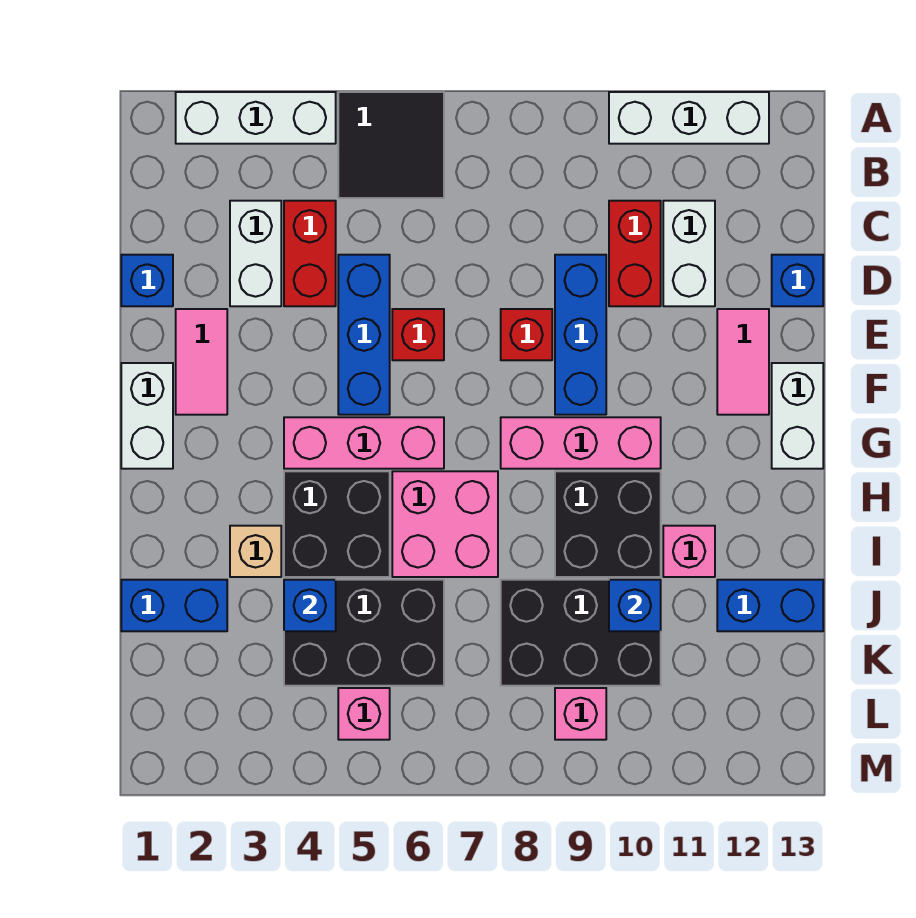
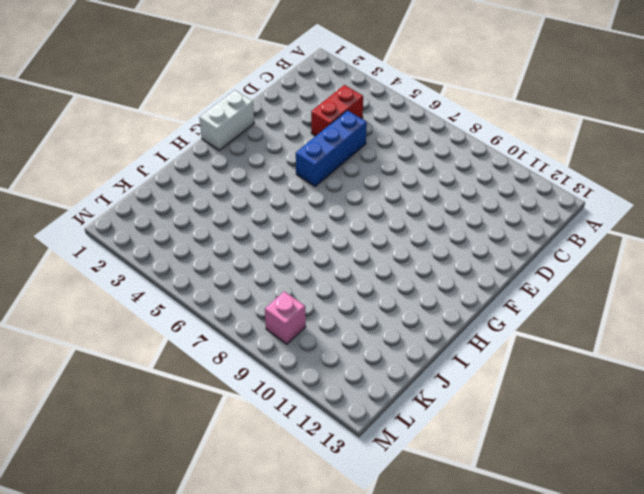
none -> white brick A2:A4 level 1
none -> black tile A5:B6 level 1
none -> white brick A10:A12 level 1
none -> white brick C3:D3 level 1

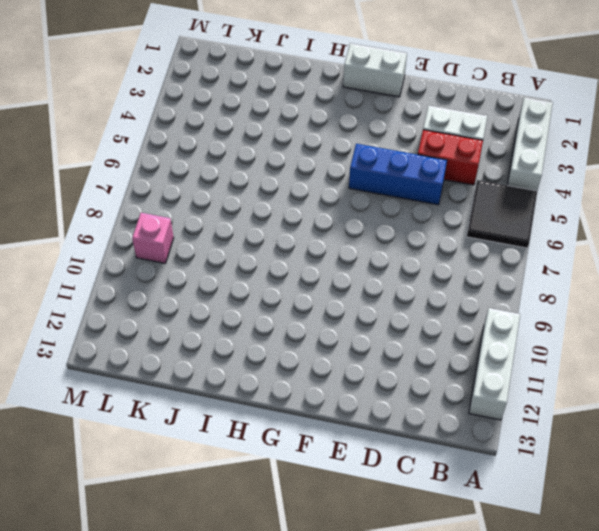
none -> red brick C10:D10 level 1
none -> white brick C11:D11 level 1
none -> blue brick D1 level 1
none -> blue brick D9:F9 level 1

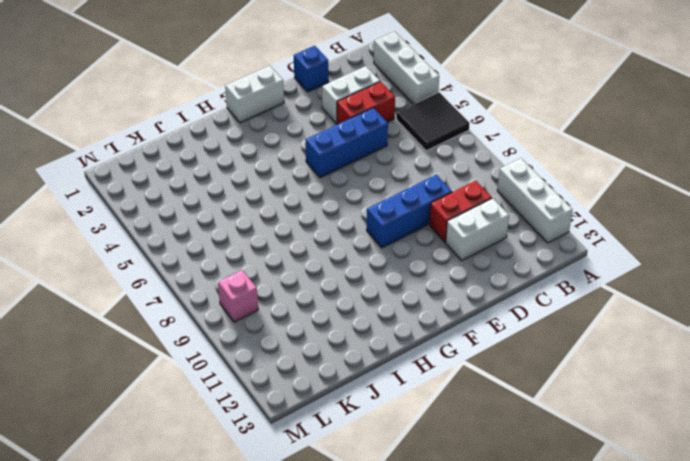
none -> blue brick D13 level 1
none -> pink tile E2:F2 level 1
none -> red brick E6 level 1
none -> red brick E8 level 1

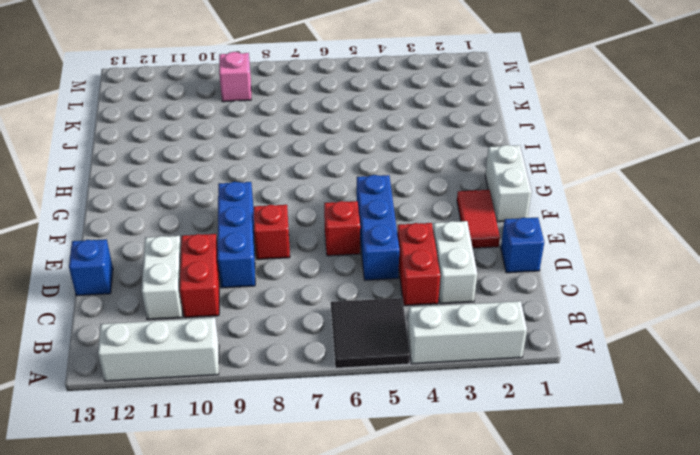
red tile E2:F2 level 1 -> pink tile E2:F2 level 1
none -> pink tile E12:F12 level 1
none -> white brick F13:G13 level 1
none -> pink brick G4:G6 level 1
none -> pink brick G8:G10 level 1

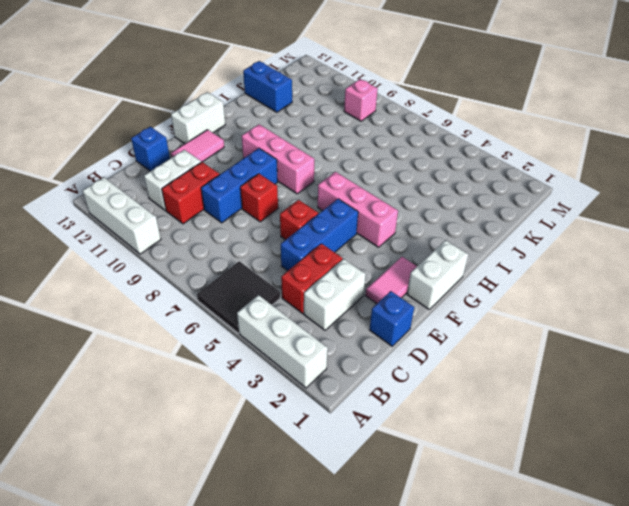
none -> black brick H4:I5 level 1
none -> pink brick H6:I7 level 1
none -> black brick H9:I10 level 1
none -> tan brick I3 level 1

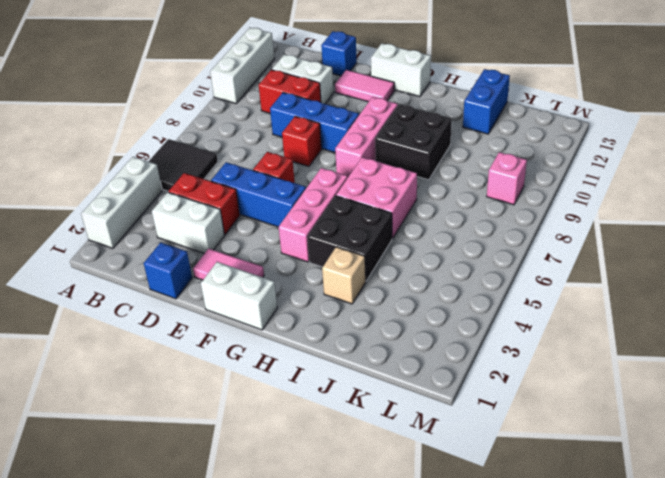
none -> pink brick I11 level 1
none -> blue brick J1:J2 level 1
none -> black brick J4:K6 level 1
none -> black brick J8:K10 level 1

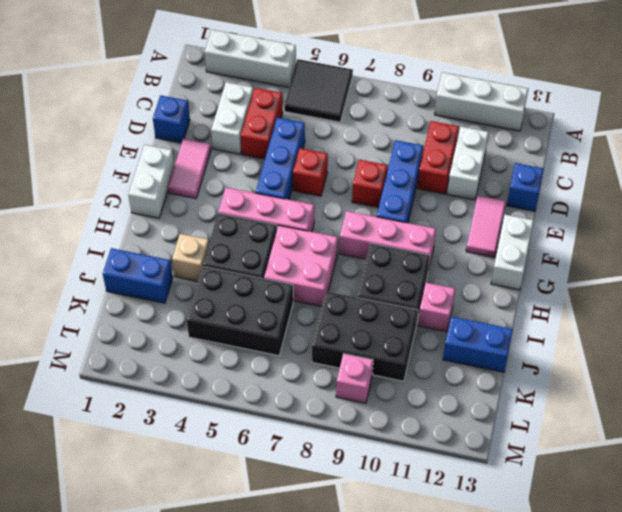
none -> pink brick L5 level 1
none -> blue brick J4 level 2
none -> blue brick J10 level 2

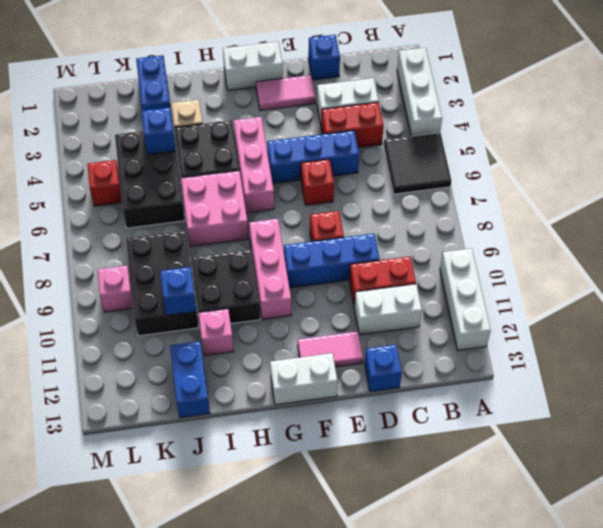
red brick L5 level 1 -> pink brick L5 level 1

